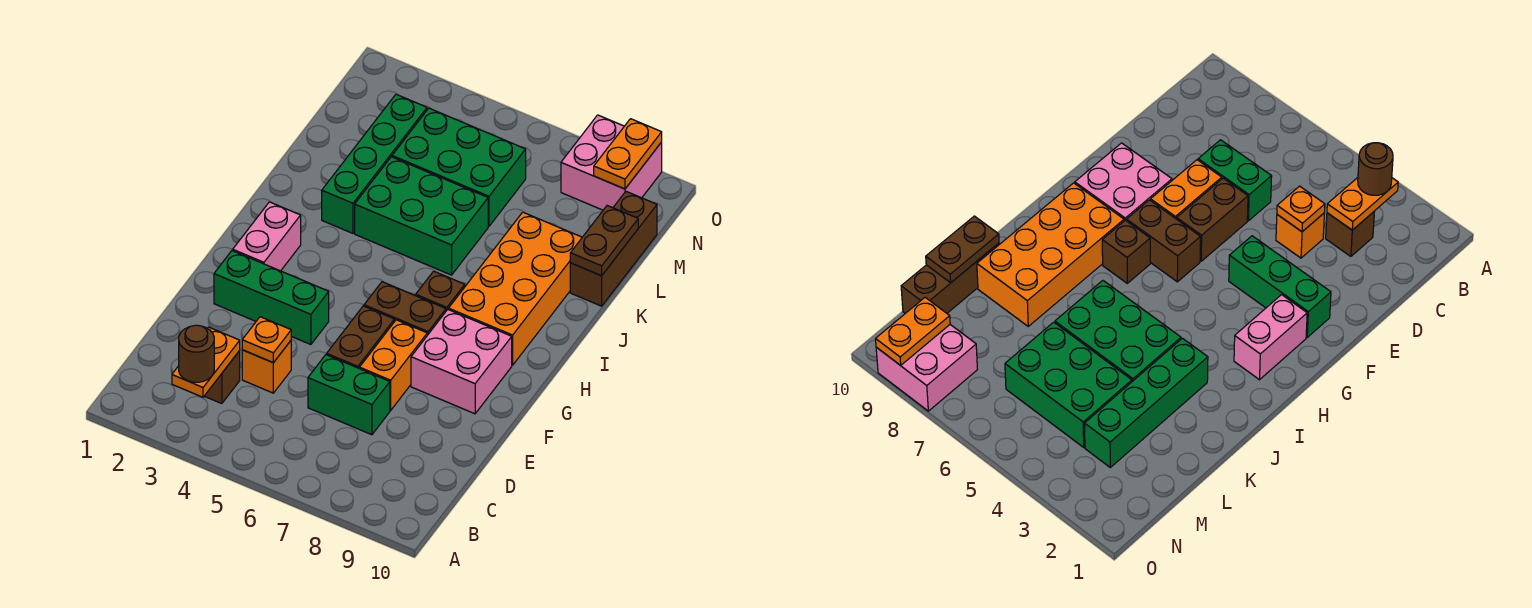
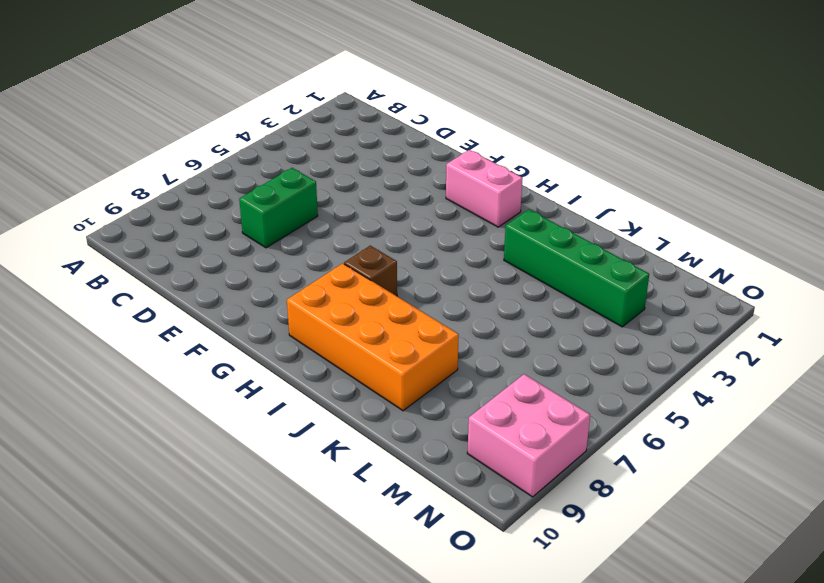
none -> brown brick C3 level 1
none -> orange brick D4 level 1
none -> brown brick E6:F6 level 1

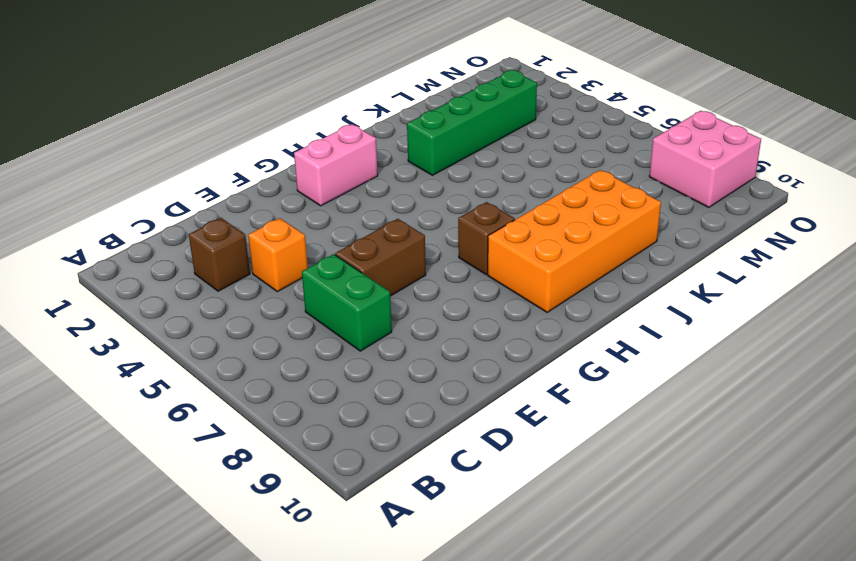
none -> orange brick E7:F7 level 1
none -> green brick F2:F4 level 1
none -> pink brick F8:G9 level 1

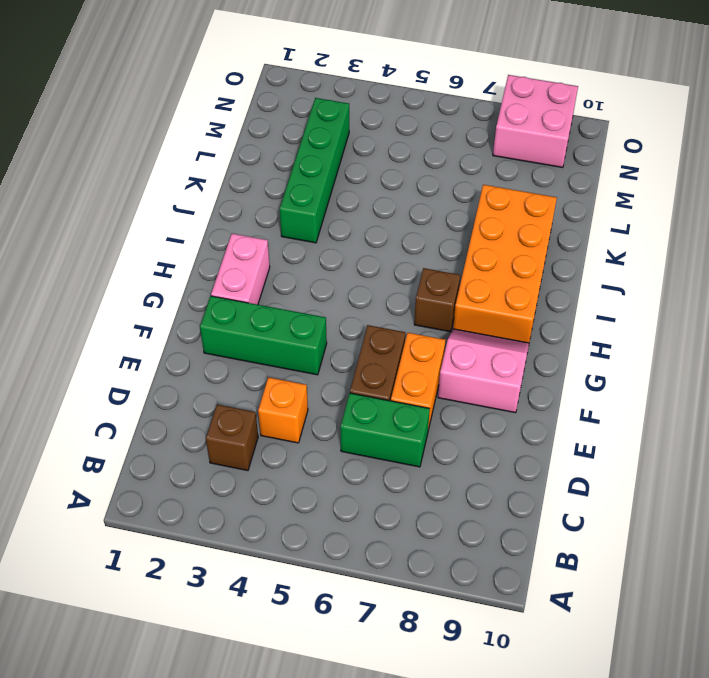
pink slope F8:G9 level 1 top F -> pink brick F8:G9 level 1
none -> brown brick G6:G7 level 1
none -> green brick J4:K6 level 1
none -> brown brick K10:M10 level 1

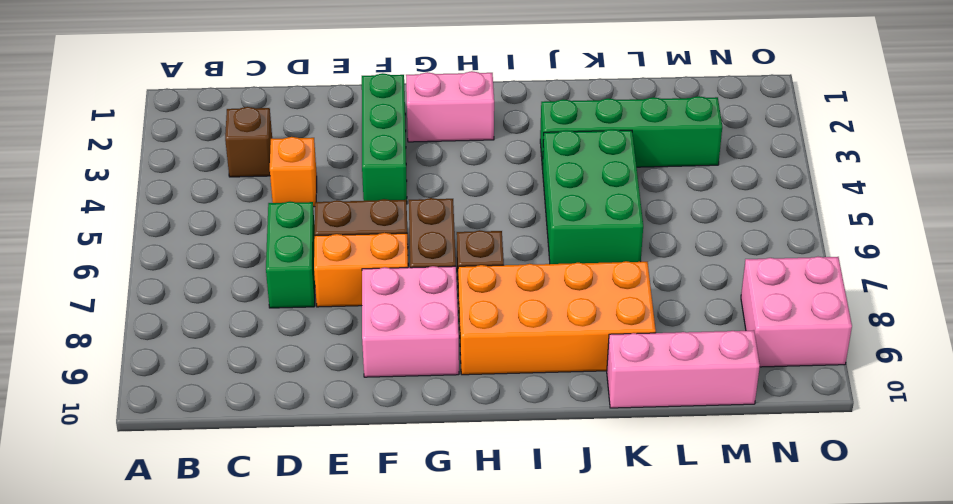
pink brick K10:M10 level 1 -> brown brick K10:M10 level 1
none -> green brick L4:M6 level 1
none -> orange plate B3:C3 level 2
none -> orange plate D4 level 2

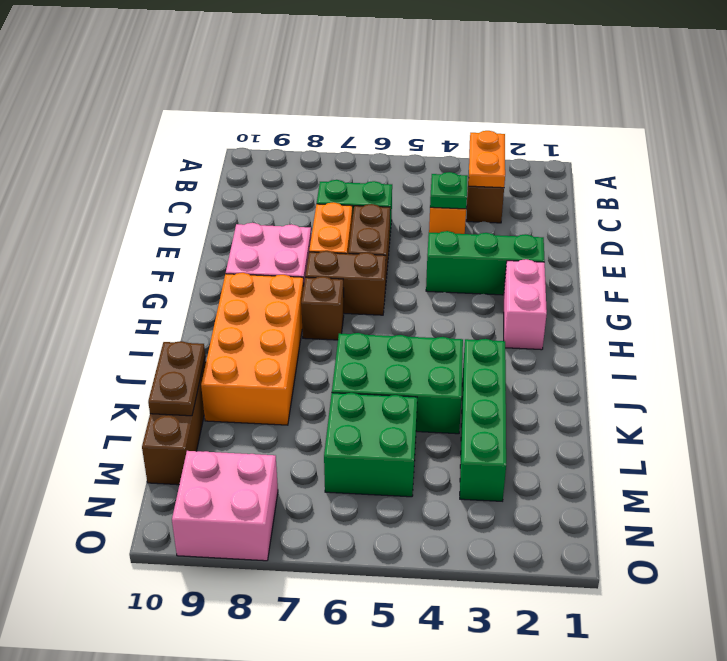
green plate D4 level 2 -> orange plate D4 level 2
green brick L5:M6 level 1 -> green brick L4:M6 level 1
none -> orange plate N9:O9 level 2
none -> brown round brick B3 level 3

